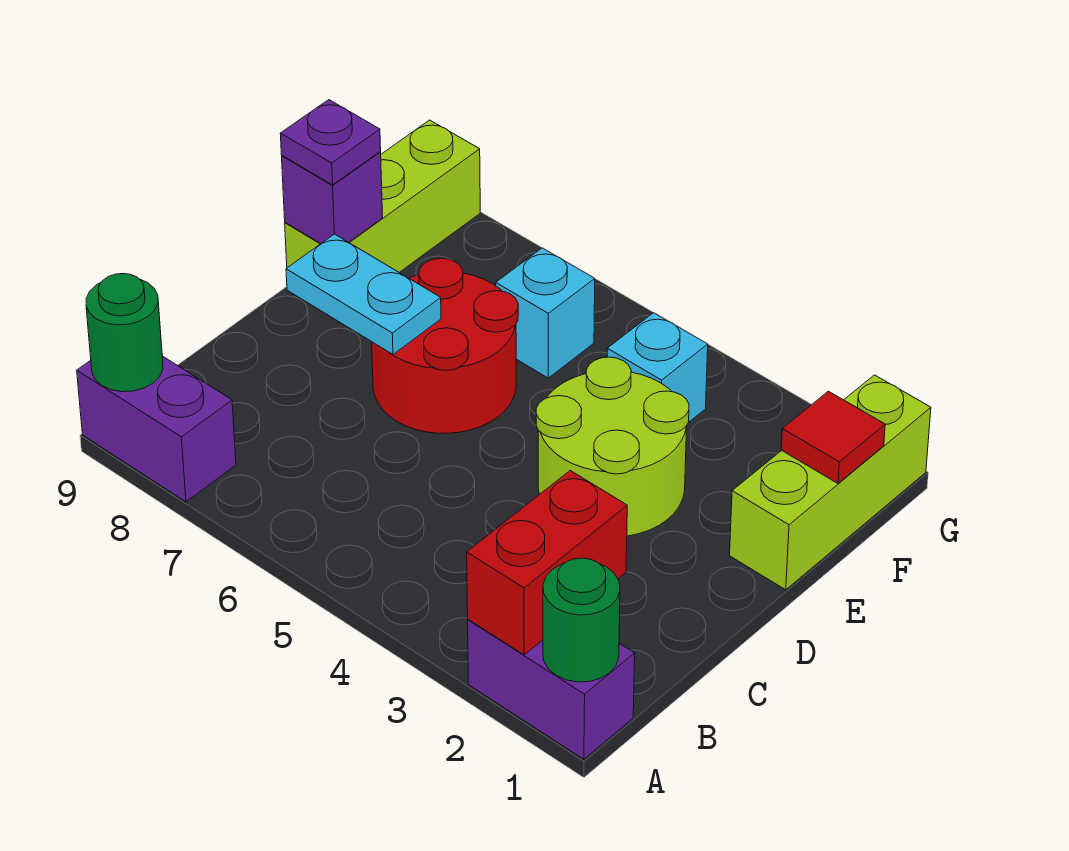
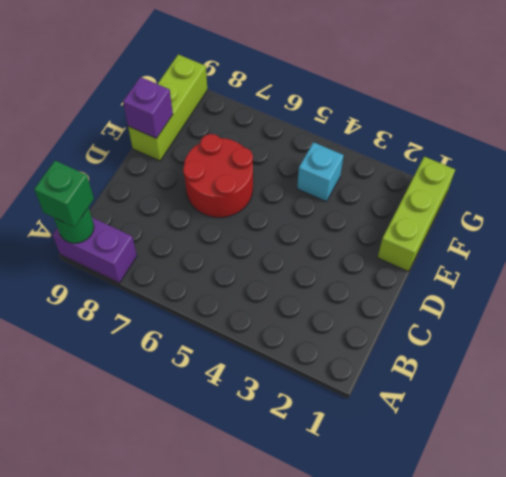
green brick A9 level 3 -> none
none -> purple brick A1:A2 level 1
none -> lime round brick D3:E4 level 1
none -> cyan brick F6 level 1

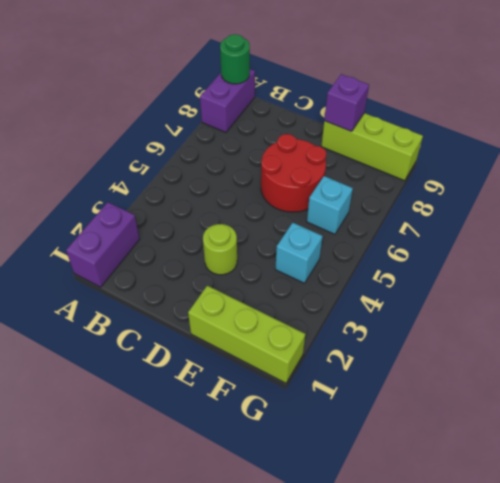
lime round brick D3 level 1 -> lime round brick D3:E4 level 1
none -> green round brick A1 level 2
none -> red brick A2:B2 level 2
none -> cyan plate D7:D8 level 2

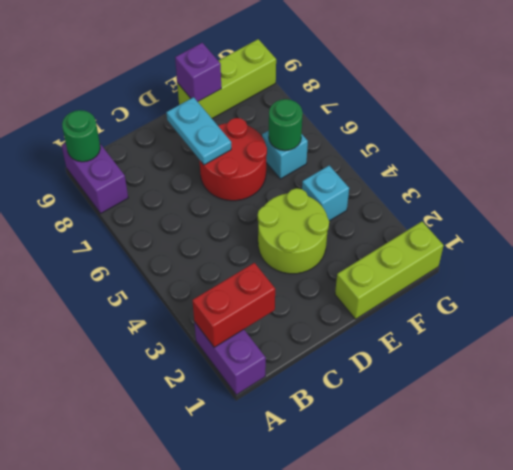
green round brick F6 level 2 -> green round brick A1 level 2
none -> red tile F1 level 2
none -> purple plate E9 level 3

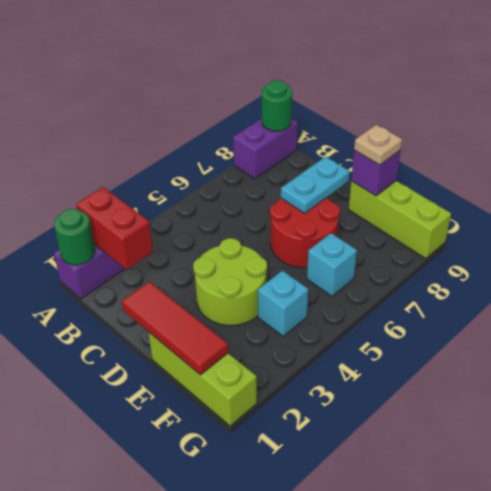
red tile D1:F1 level 2 -> red tile F1 level 2
tan plate E9 level 3 -> purple plate E9 level 3

